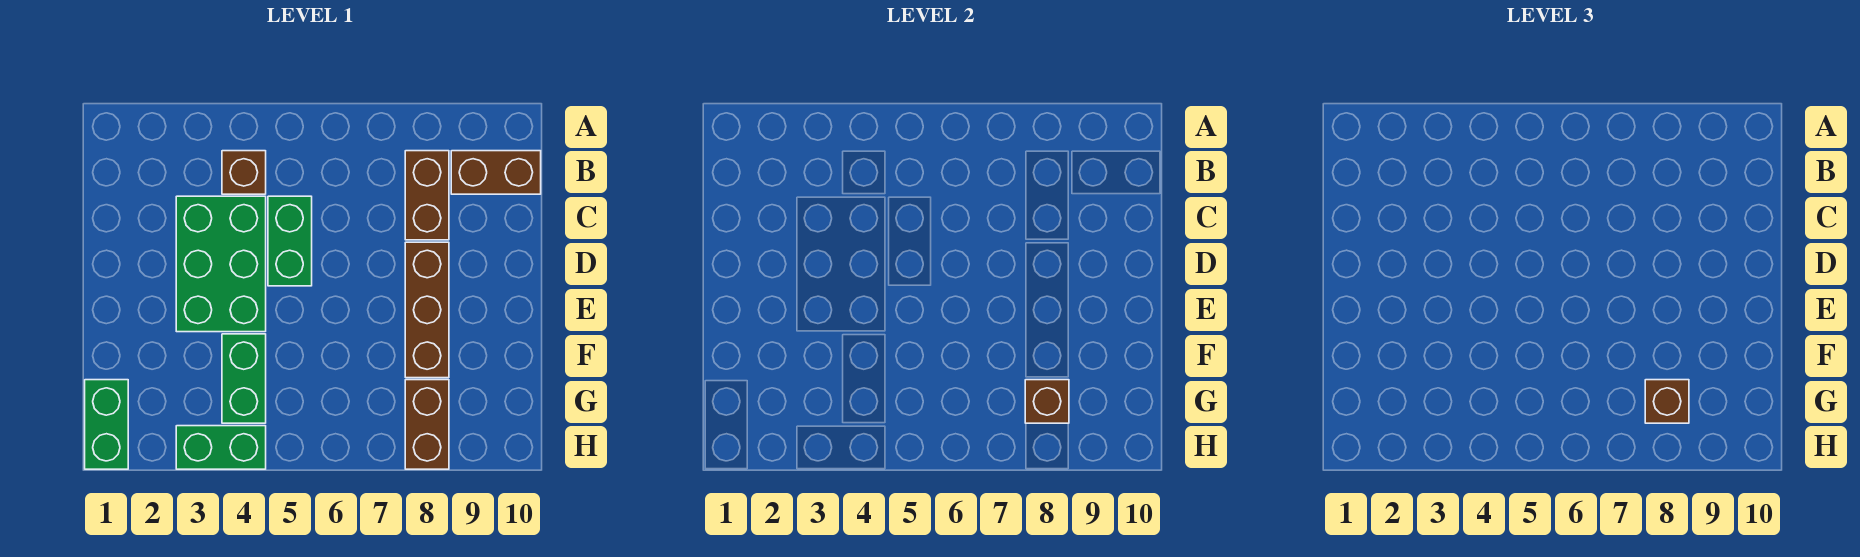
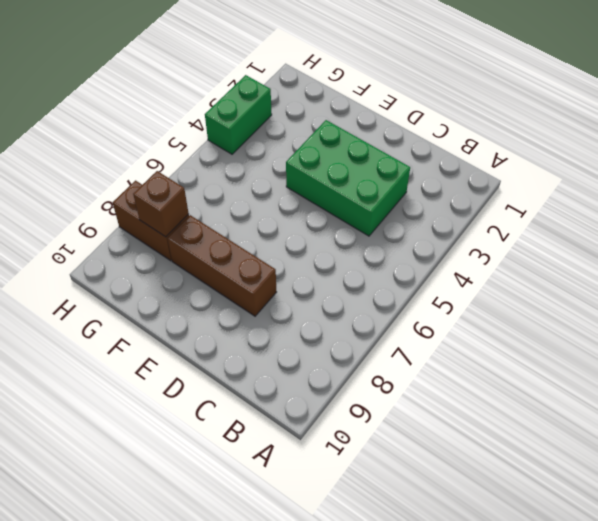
none -> brown brick B4 level 1
none -> brown brick B8:C8 level 1
none -> brown brick B9:B10 level 1

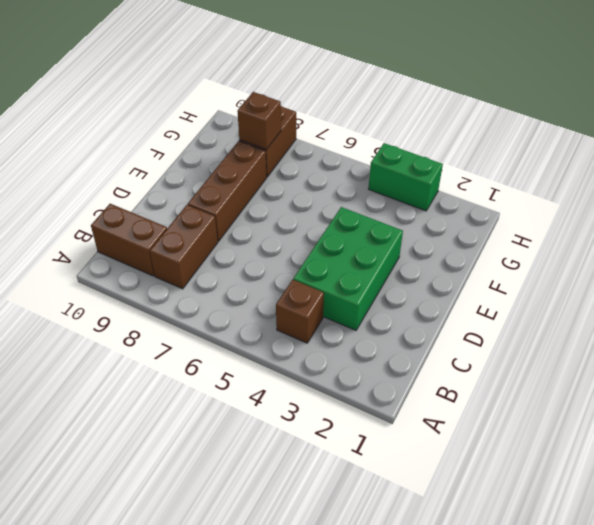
none -> green brick C5:D5 level 1
none -> green brick F4:G4 level 1
none -> green brick G1:H1 level 1

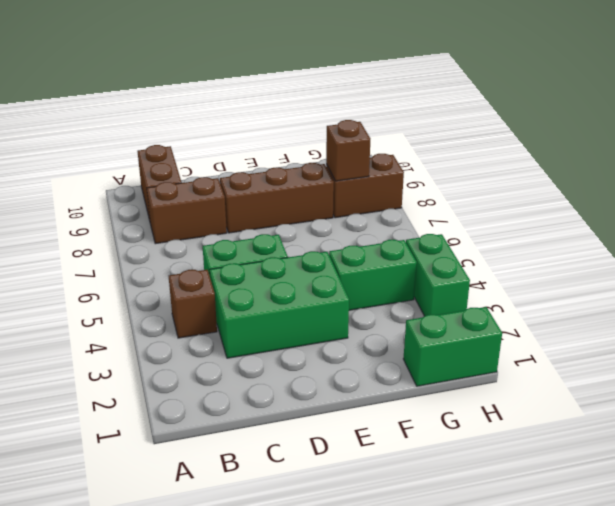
none -> brown brick G8 level 3

